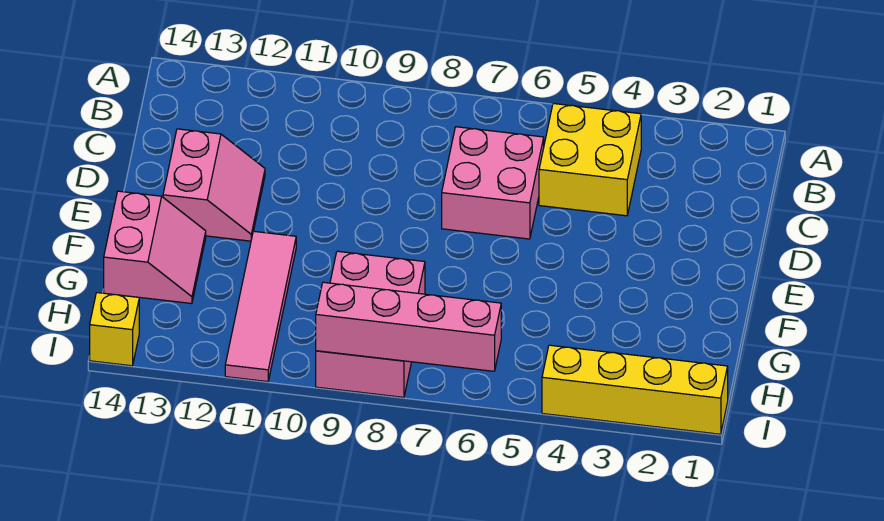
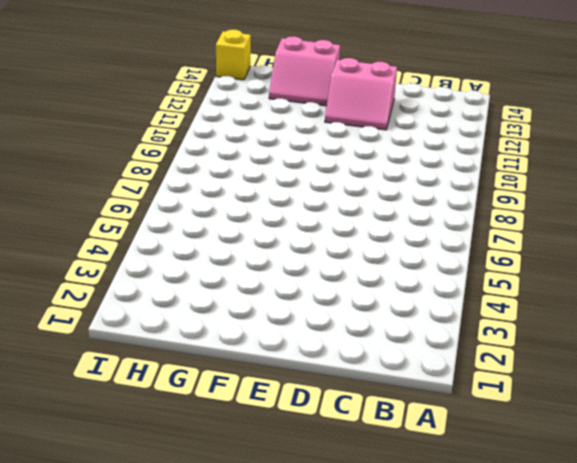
none -> yellow brick B4:C5 level 1
none -> pink brick C6:D7 level 1

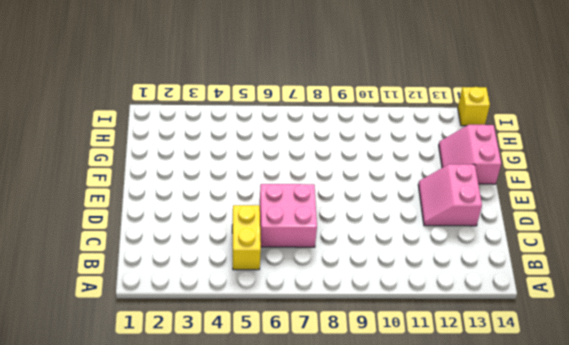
yellow brick B5:C5 level 1 -> yellow brick B4:C5 level 1
none -> pink tile F11:I11 level 1
none -> pink brick G8:I9 level 1

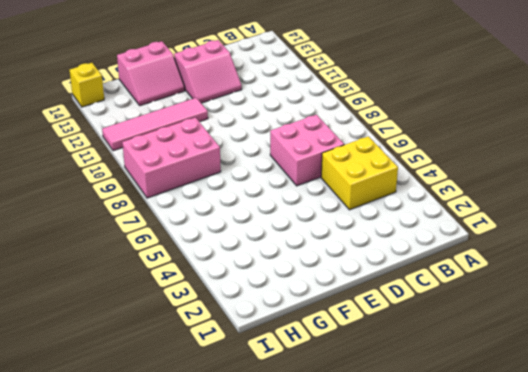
none -> yellow brick I1:I4 level 1
none -> pink brick I6:I9 level 2

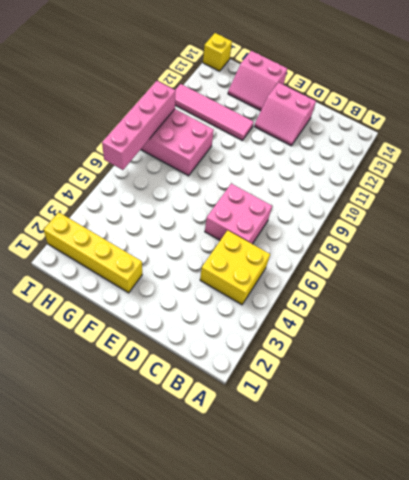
yellow brick F2:I2 level 1 -> yellow brick I1:I4 level 1

